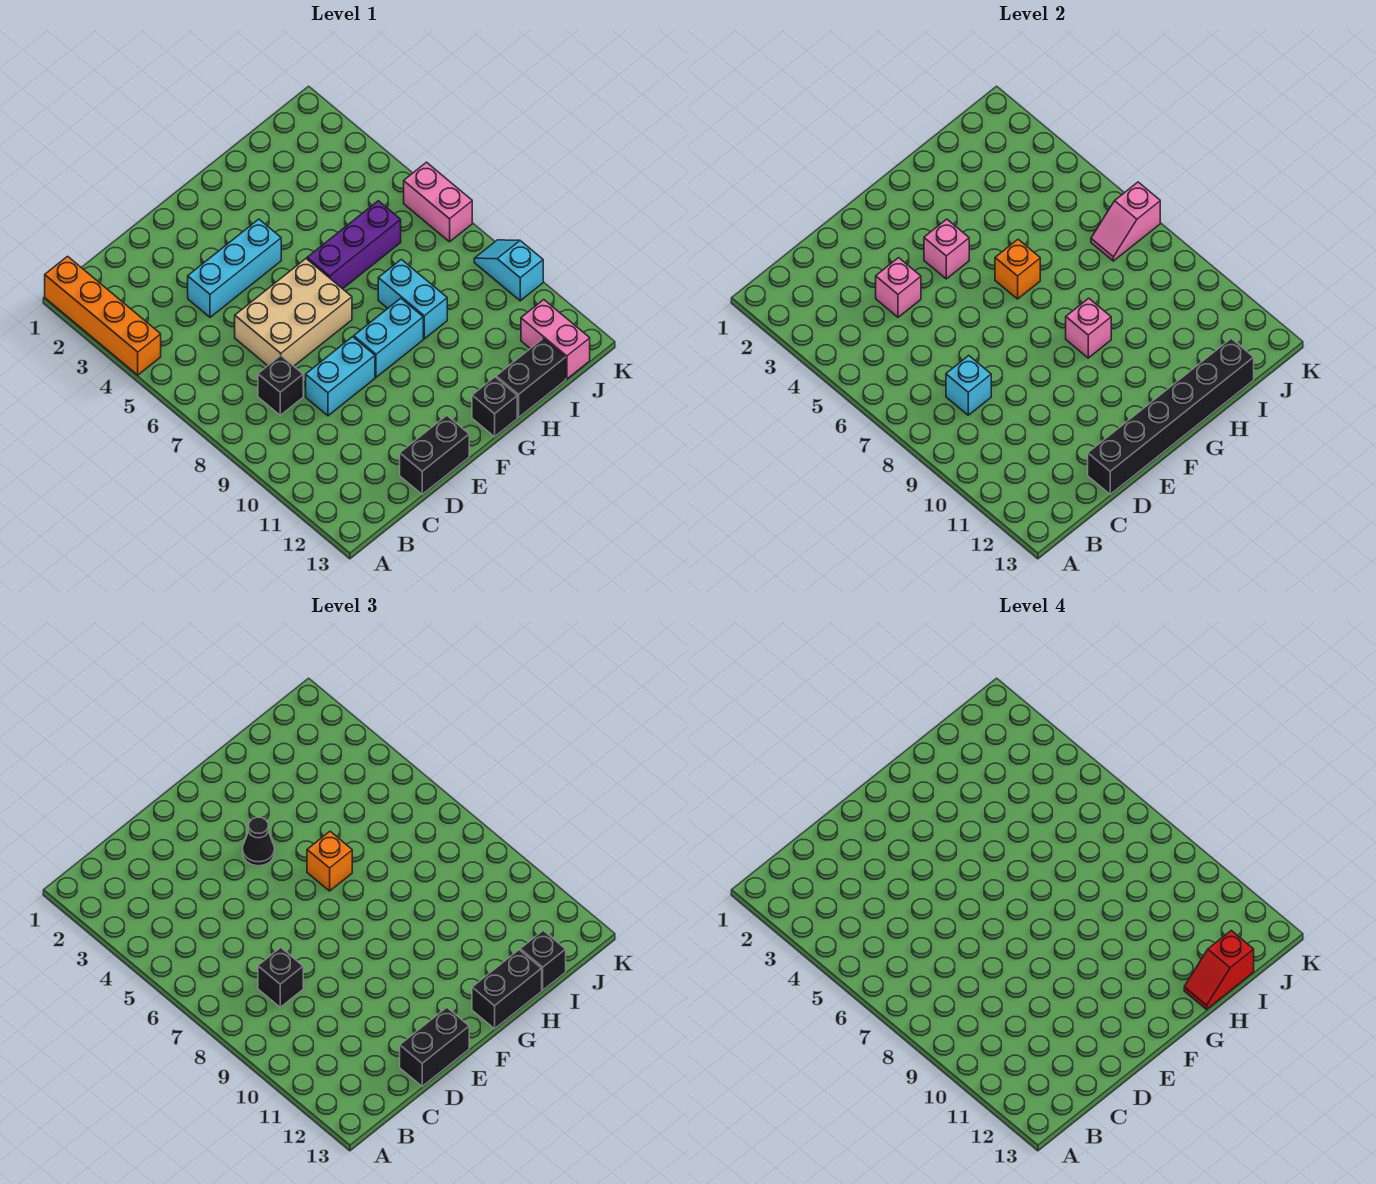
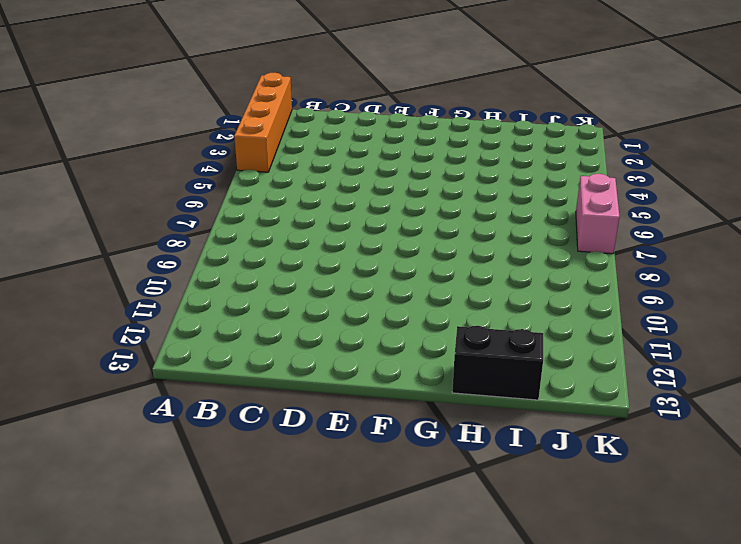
none -> black brick C8 level 1
none -> cyan brick D4:F4 level 1
none -> tan brick D6:F7 level 1

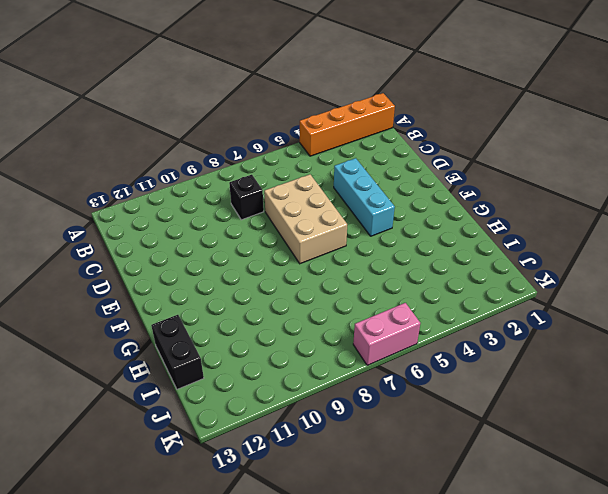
none -> cyan brick D9:E9 level 1
none -> black brick D13:E13 level 1
none -> cyan brick F9:G9 level 1

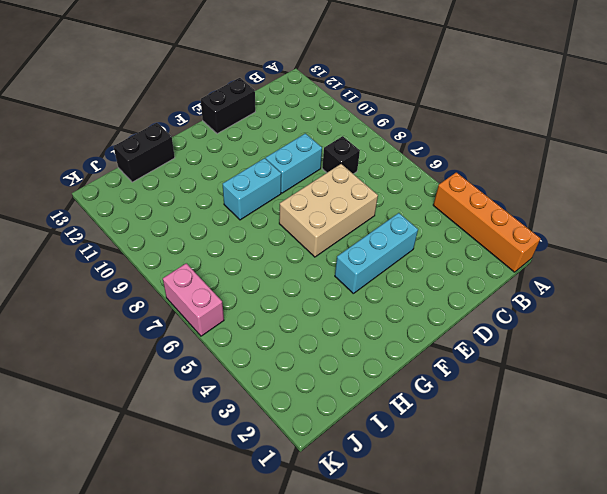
none -> purple brick G6:I6 level 1
none -> black brick G13 level 1
none -> cyan brick H8:H9 level 1

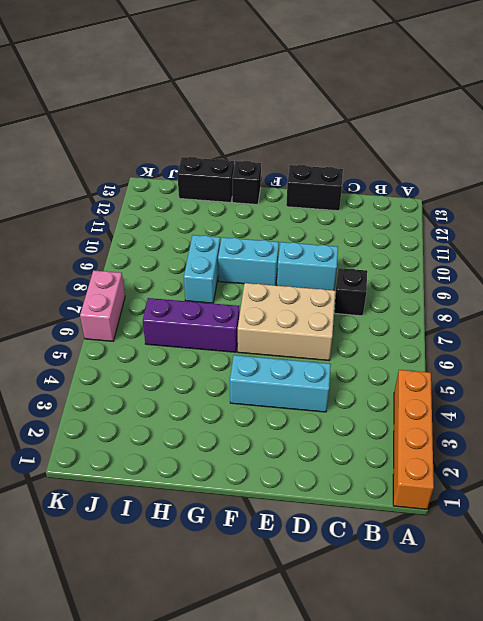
none -> pink brick J12:J13 level 1
none -> cyan slope K9:K10 level 1 top 10
none -> cyan brick C8 level 2

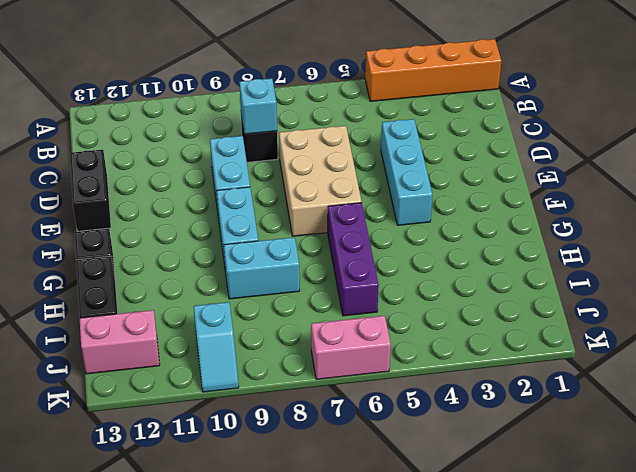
cyan slope J10:K10 level 1 top J -> cyan slope K9:K10 level 1 top 10
none -> pink brick D4 level 2
none -> black brick D13:I13 level 2
none -> pink brick F4 level 2

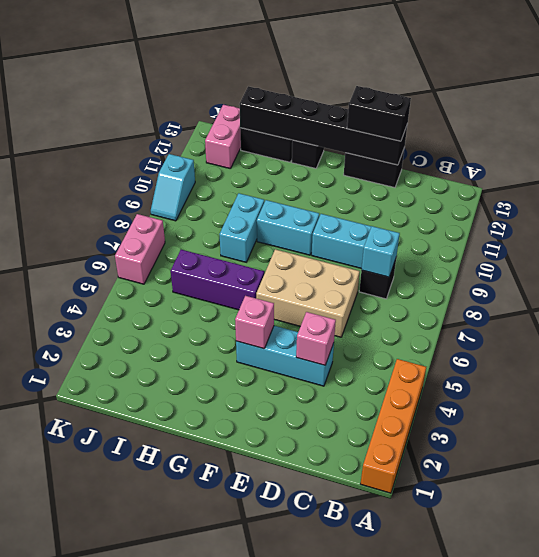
none -> orange brick G6 level 2
none -> pink brick G9 level 2
none -> pink slope J7:K7 level 2 top K

